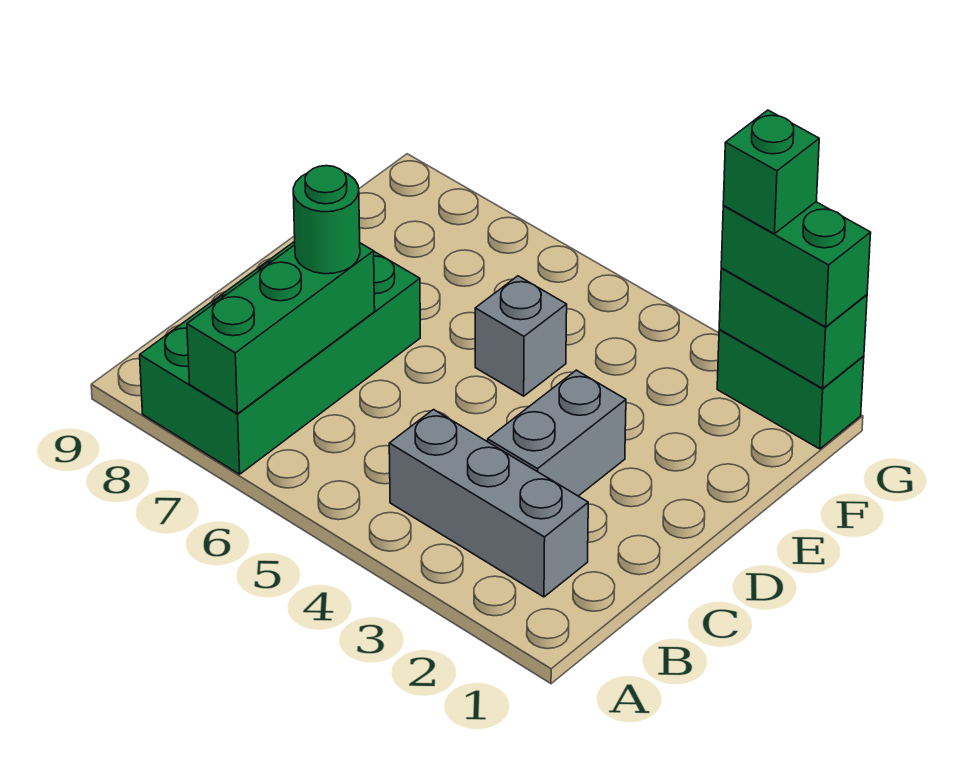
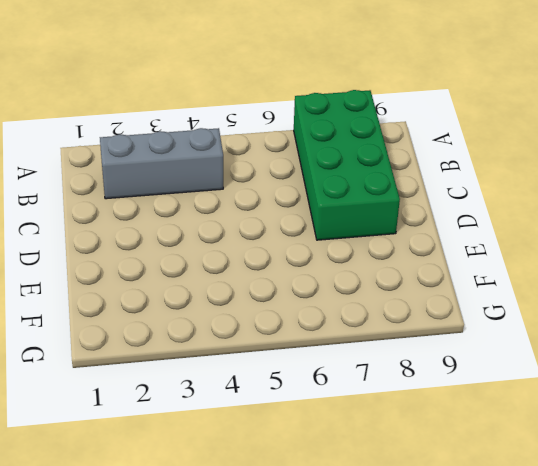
none -> grey brick C3:D3 level 1
none -> grey brick E5 level 1

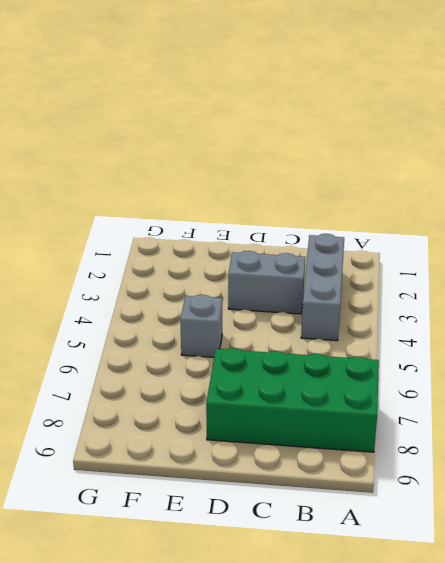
none -> green brick G1:G2 level 1
none -> green brick A7:C7 level 2

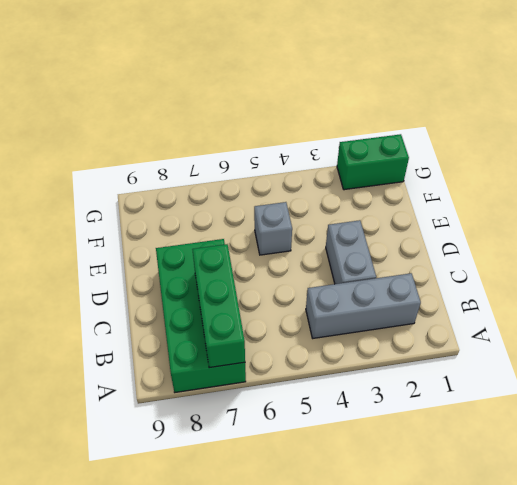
none -> green brick G1:G2 level 2
none -> green round brick C7 level 3

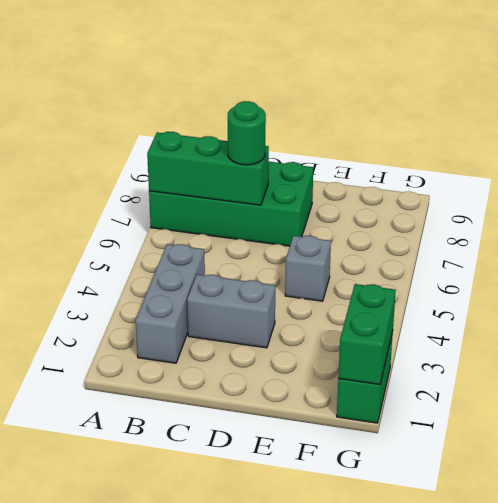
none -> green brick G1:G2 level 3
none -> green brick G2 level 4

